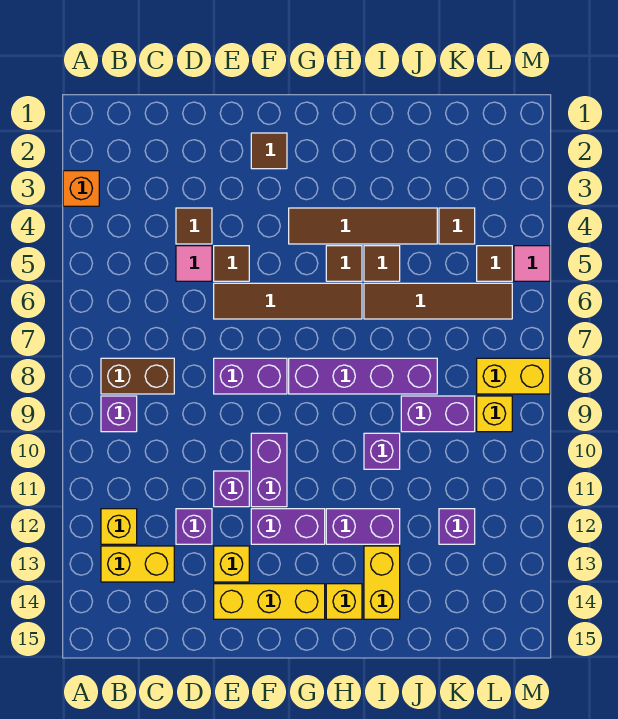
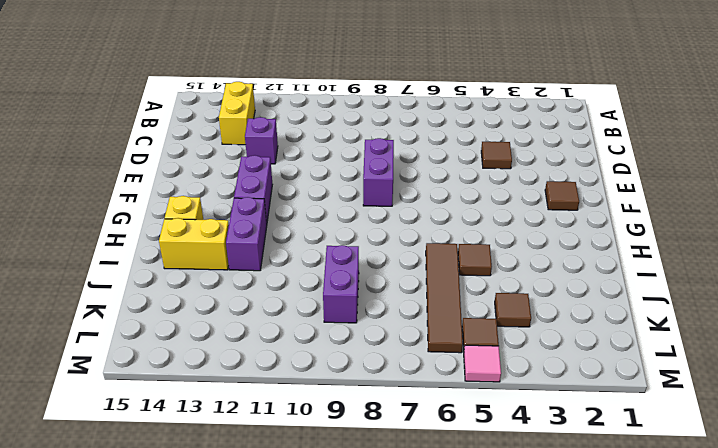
none -> orange brick A3 level 1
none -> brown brick B8:C8 level 1
none -> purple brick B9 level 1
none -> yellow brick B12 level 1

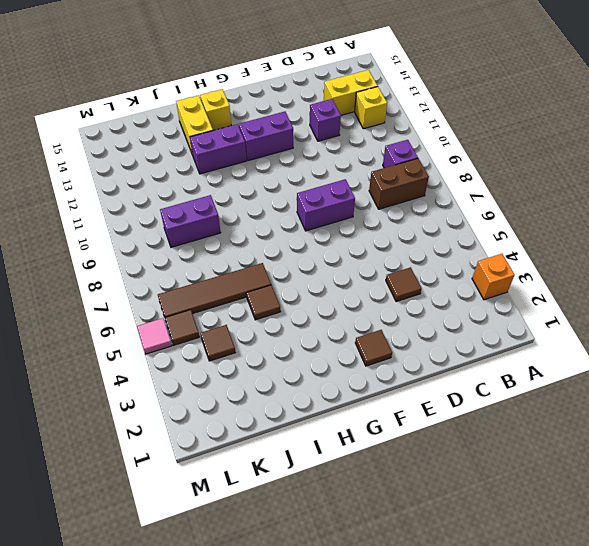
none -> pink tile D5 level 1
none -> brown tile E5 level 1
none -> brown tile E6:H6 level 1
none -> purple brick E11 level 1

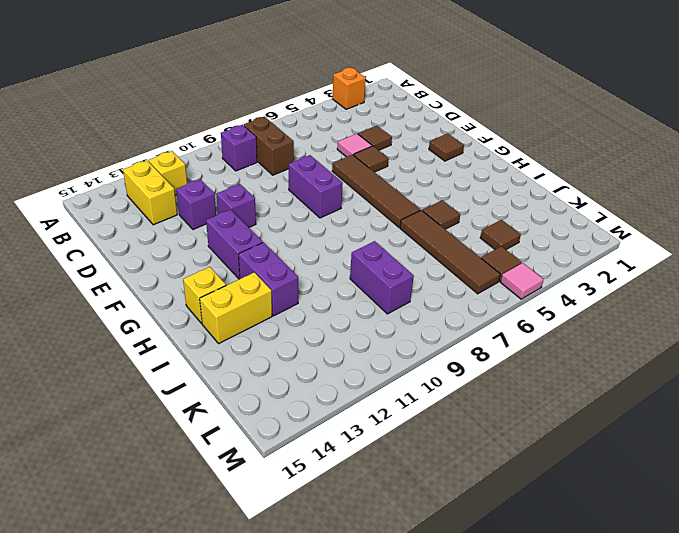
none -> yellow brick E13 level 1
none -> yellow brick E14:G14 level 1
none -> purple brick F10:F11 level 1
none -> brown tile G4:J4 level 1

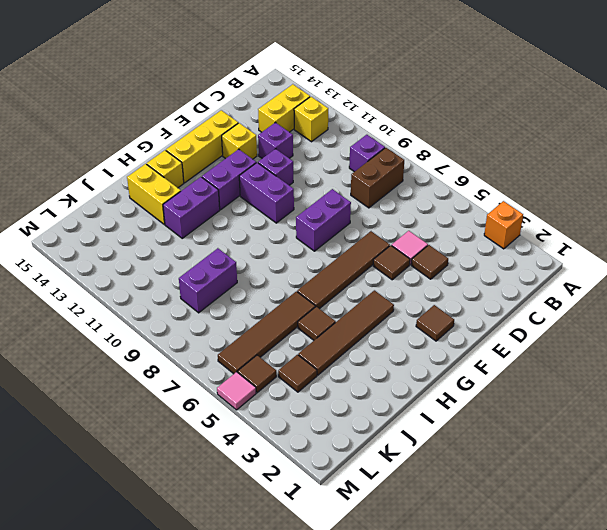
none -> purple brick G8:J8 level 1
none -> brown tile H5 level 1
none -> purple brick I10 level 1
none -> purple brick K12 level 1

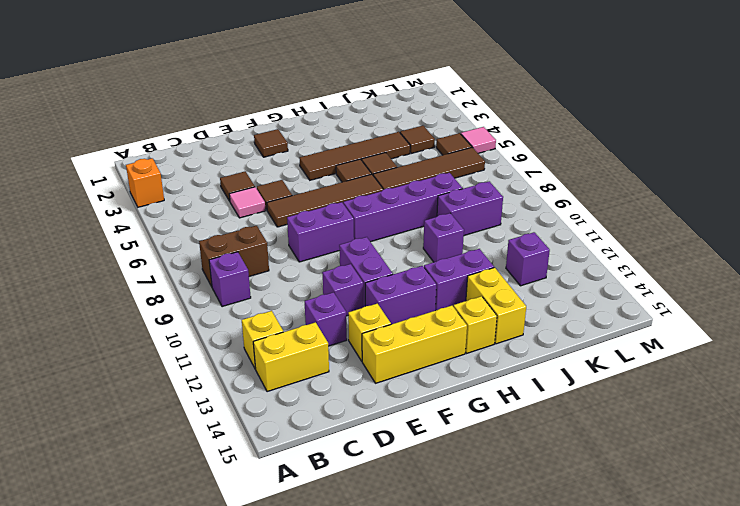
none -> yellow brick L8:M8 level 1
none -> yellow brick L9 level 1

